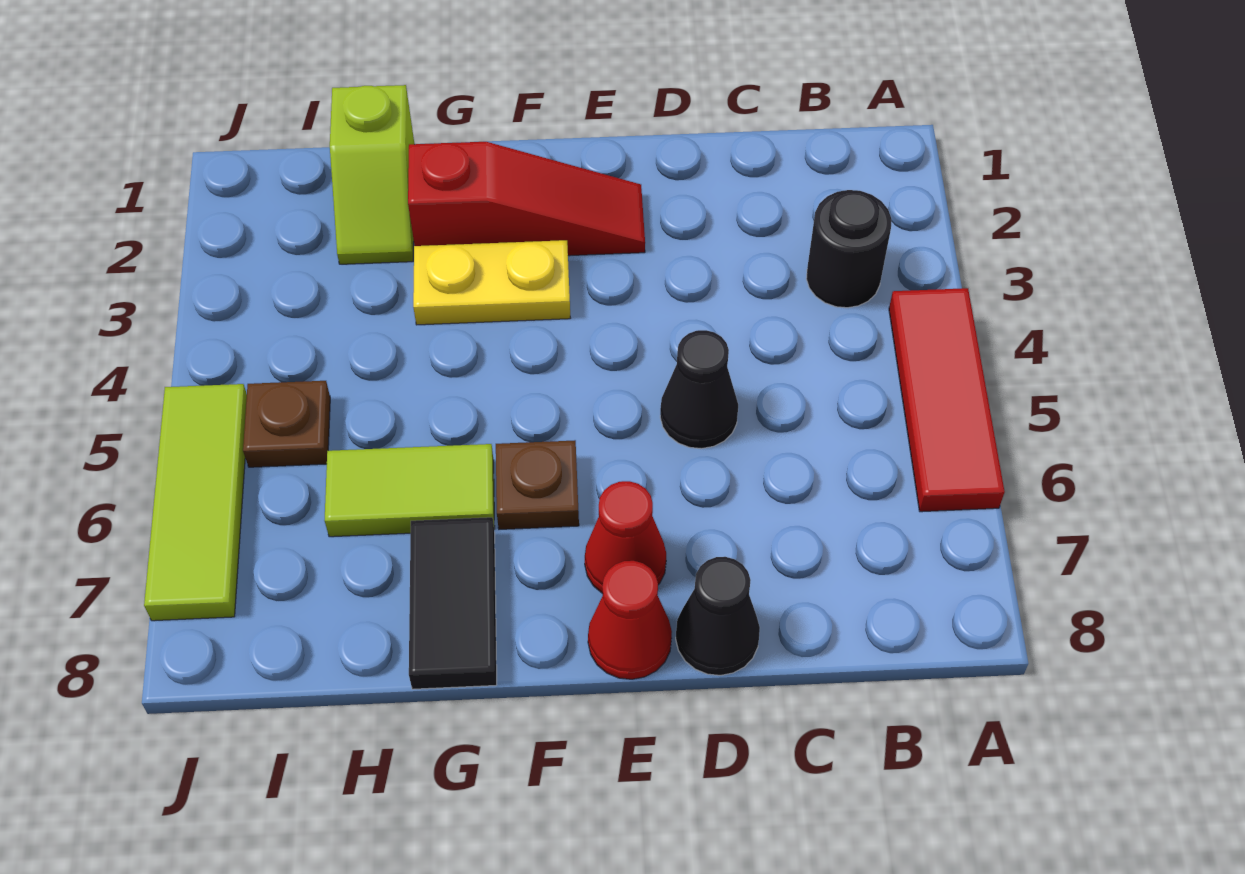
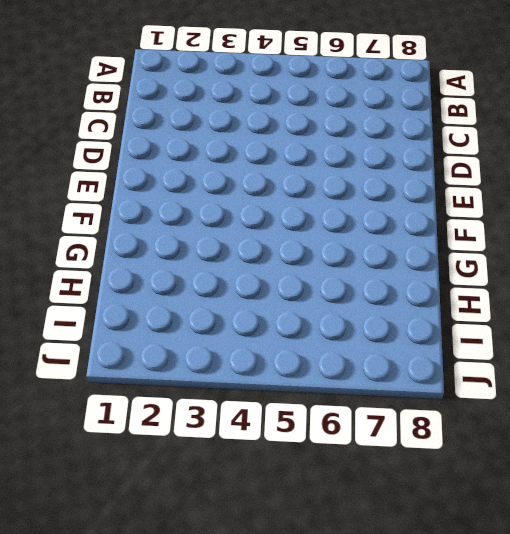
none -> red tile A4:A6 level 1
none -> black round brick B3 level 1
none -> black cone D5 level 1

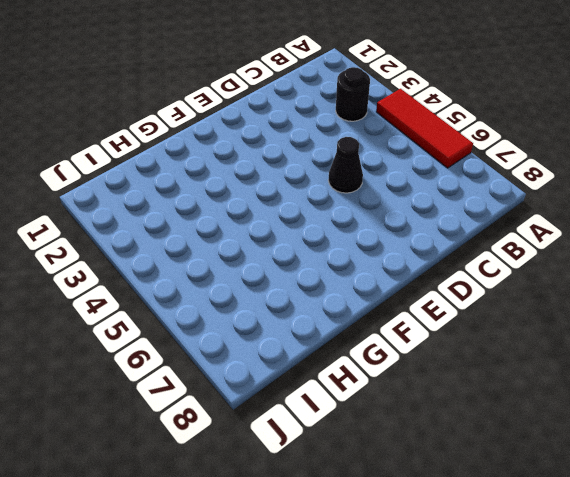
none -> black cone D8 level 1
none -> red slope E2:G2 level 1 top G
none -> red cone E7 level 1

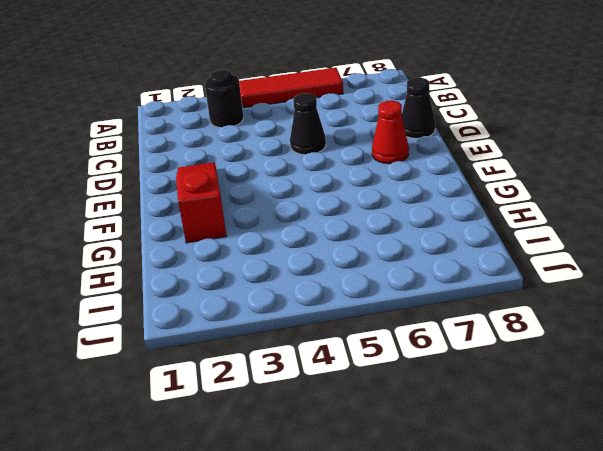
none -> red cone E8 level 1
none -> yellow plate F3:G3 level 1
none -> brown plate F6 level 1

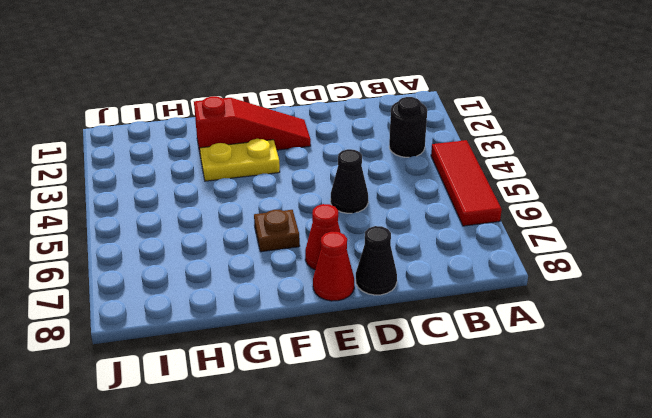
none -> lime tile G6:H6 level 1
none -> black tile G7:G8 level 1
none -> lime slope H1:H2 level 1 top 1

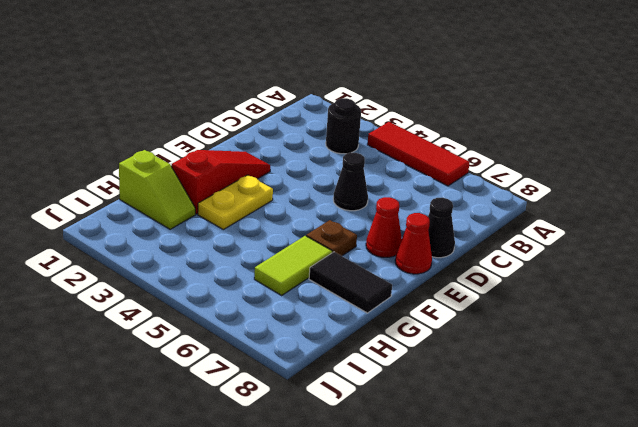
none -> brown plate I5 level 1
none -> lime tile J5:J7 level 1

